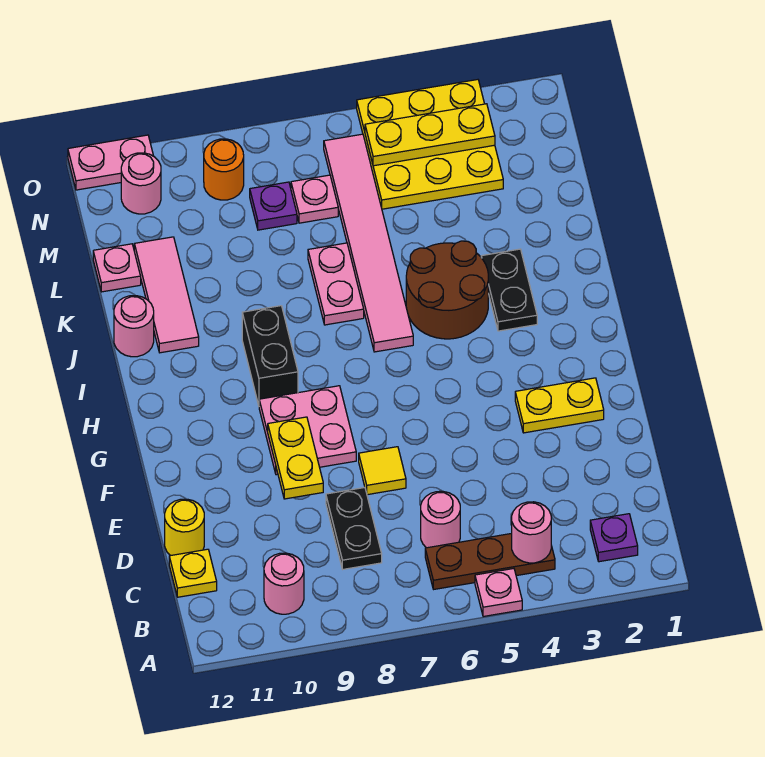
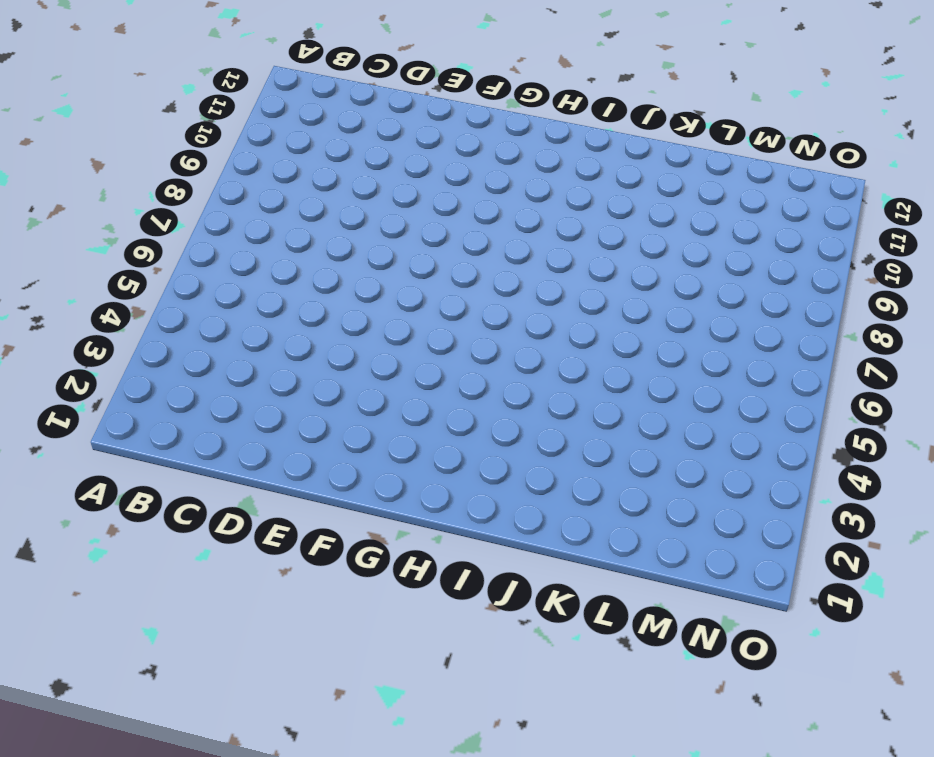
none -> pink plate A5 level 1
none -> purple plate B2 level 1
none -> brown plate B4:B6 level 1

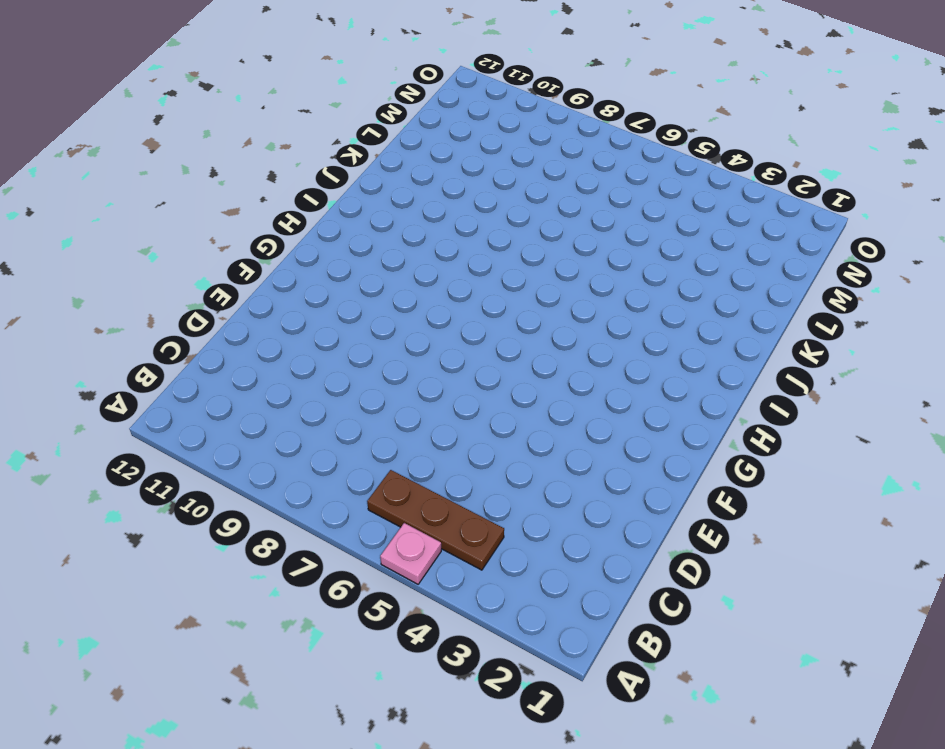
none -> purple plate B2 level 1
none -> pink round brick B10 level 1
none -> pink round brick C6 level 1

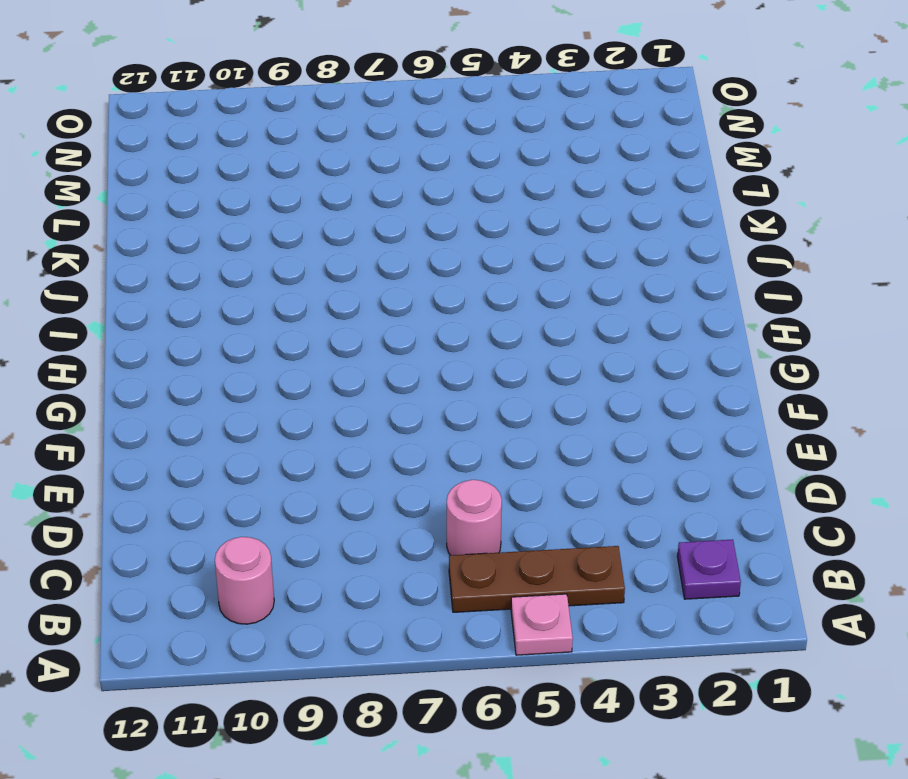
none -> black plate C8:D8 level 1
none -> yellow plate C12 level 1
none -> yellow round brick D12 level 1

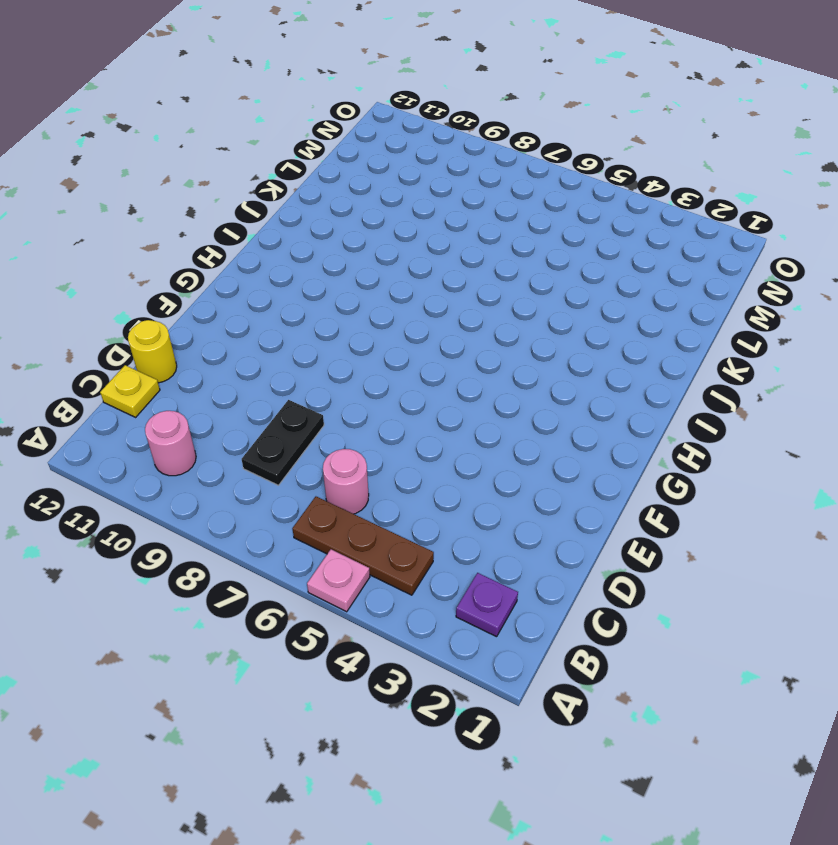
none -> yellow tile E7 level 1
none -> yellow plate F2:F3 level 1
none -> pink plate F8:G9 level 1

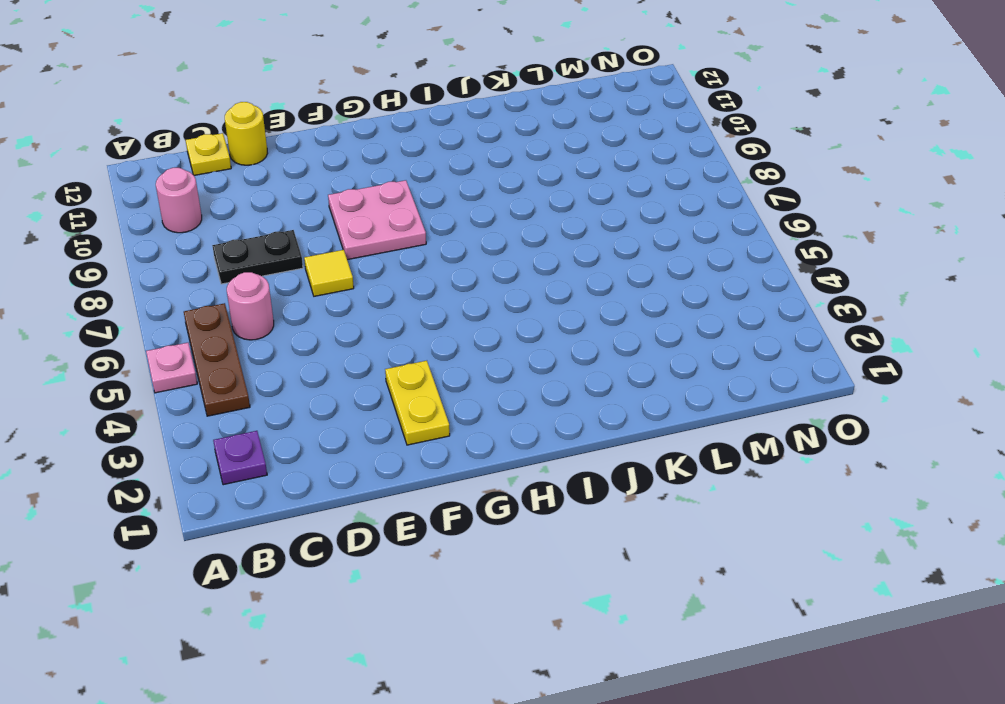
none -> black brick H9:I9 level 1
none -> black plate I3:J3 level 1
none -> brown round brick I4:J5 level 1

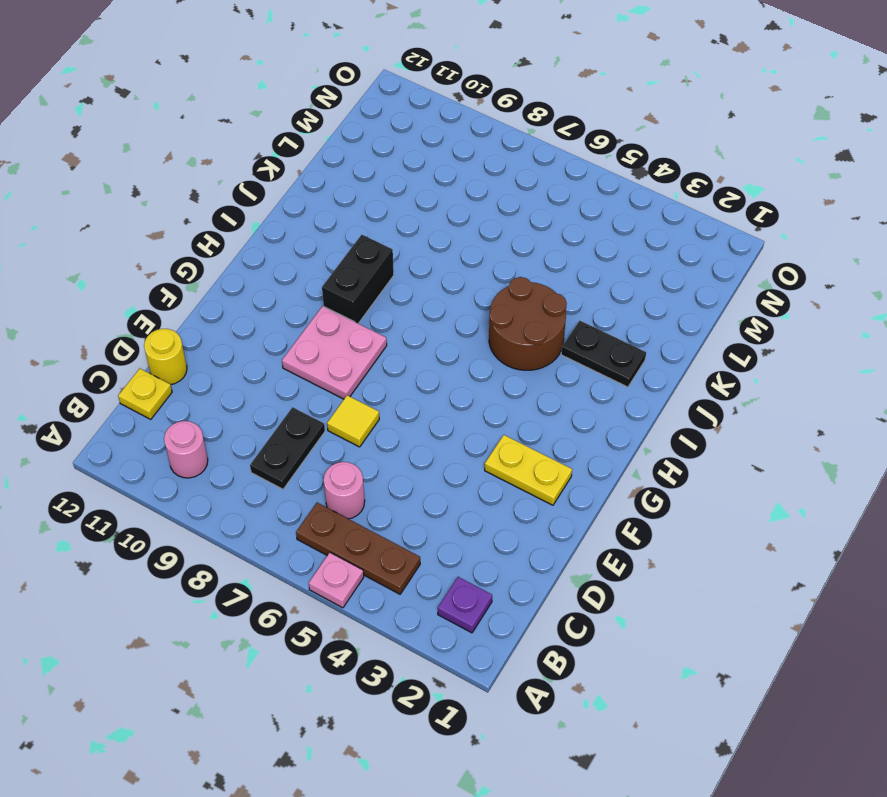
black plate J2:J3 level 1 -> black plate I3:J3 level 1
none -> pink tile I6:N6 level 1
none -> pink plate J7:K7 level 1
none -> pink tile J11:L11 level 1

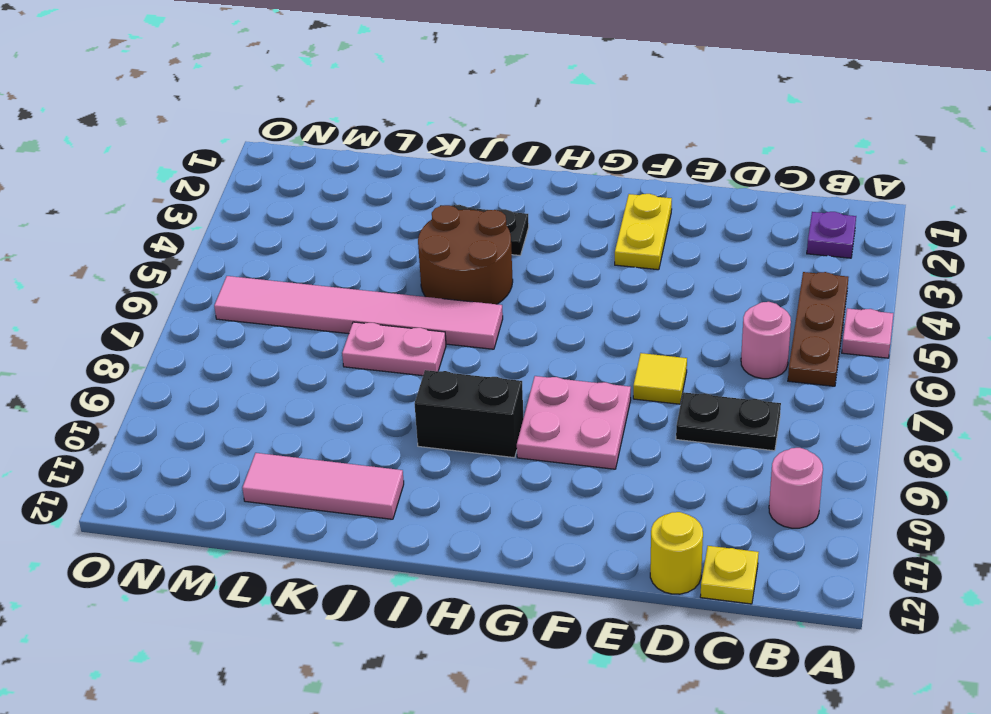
none -> pink round brick J12 level 1
none -> pink plate L12 level 1
none -> yellow plate M3:O5 level 1

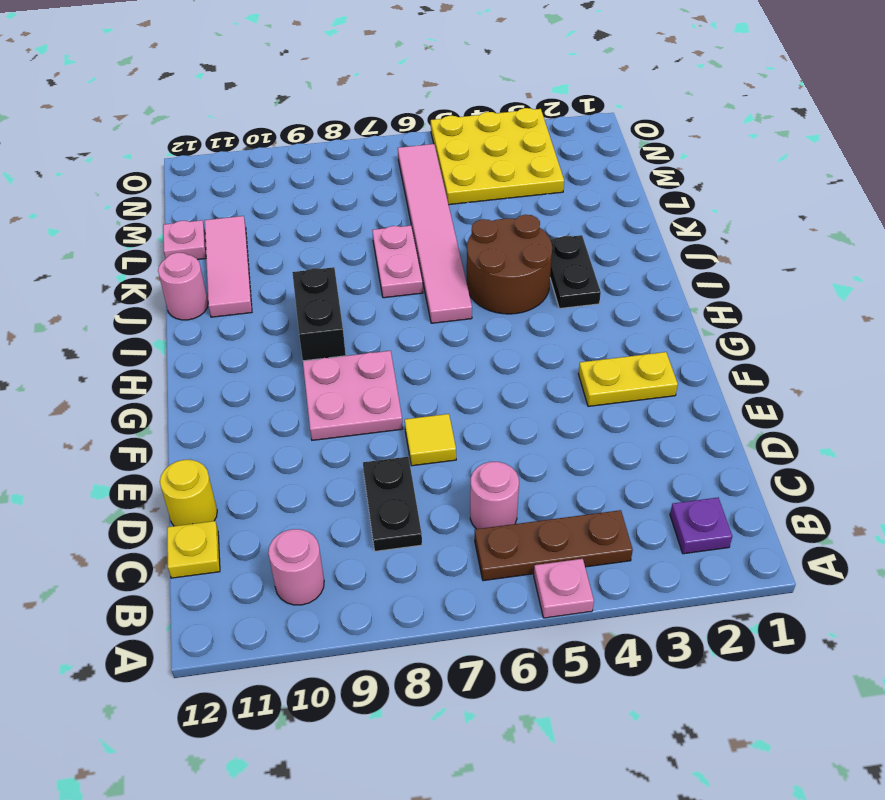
none -> pink plate M7 level 1
none -> purple plate M8 level 1
none -> orange round brick N9 level 1

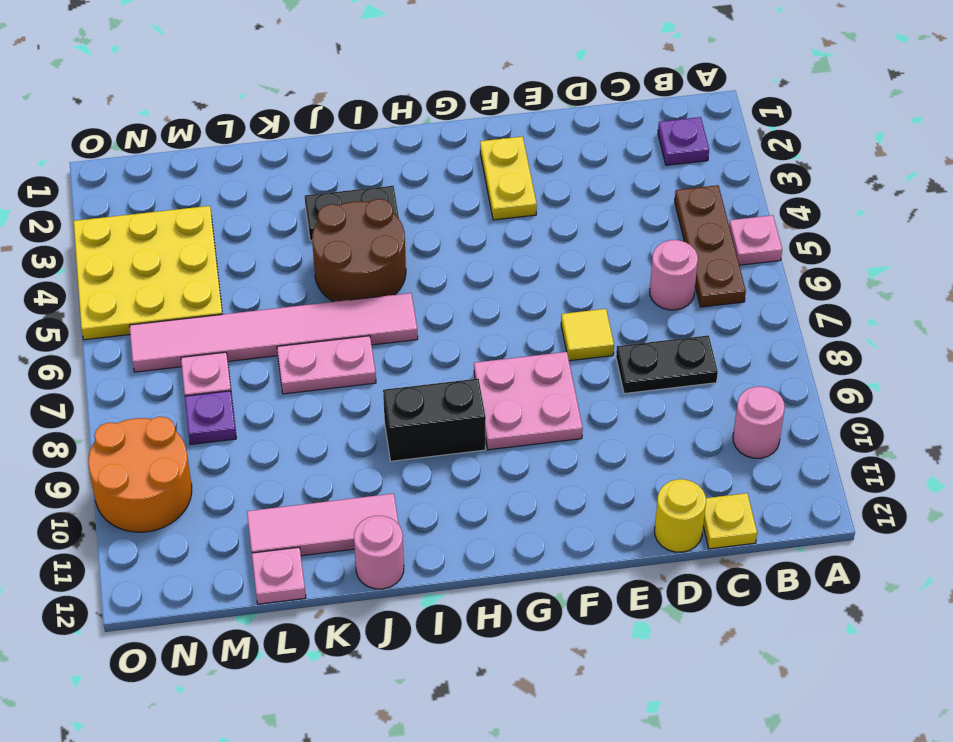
orange round brick N9:O10 level 1 -> orange round brick N9 level 1
none -> pink round brick N11 level 1
none -> pink plate O11:O12 level 1
none -> pink round brick B4 level 2

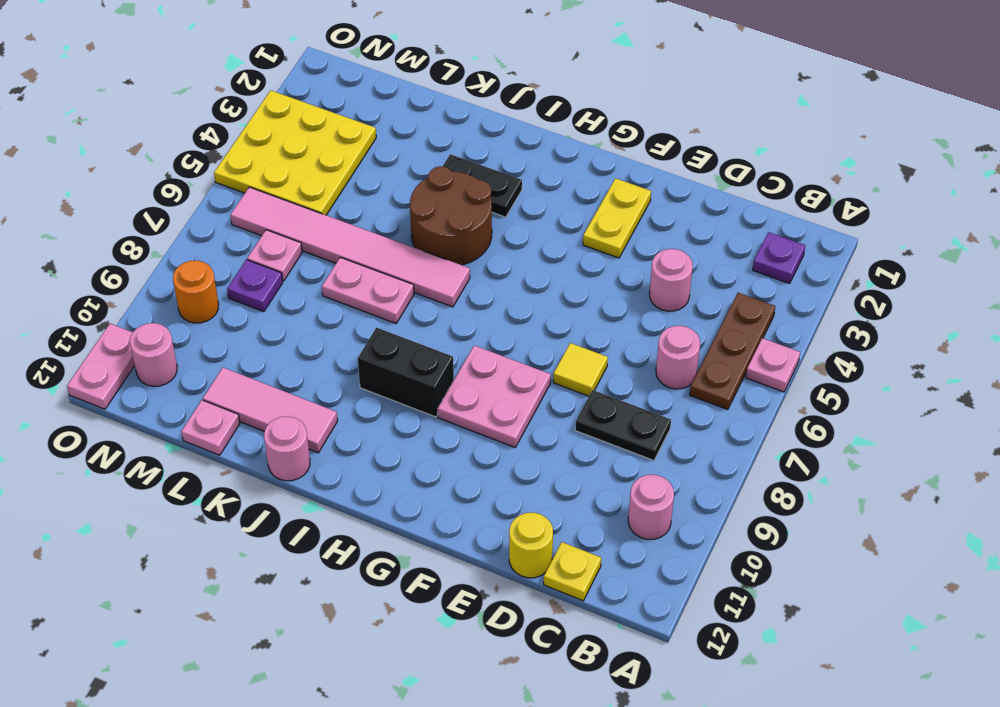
pink round brick D4 level 1 -> pink round brick B4 level 2
none -> yellow plate E9:F9 level 2
none -> yellow plate N3:N5 level 2

